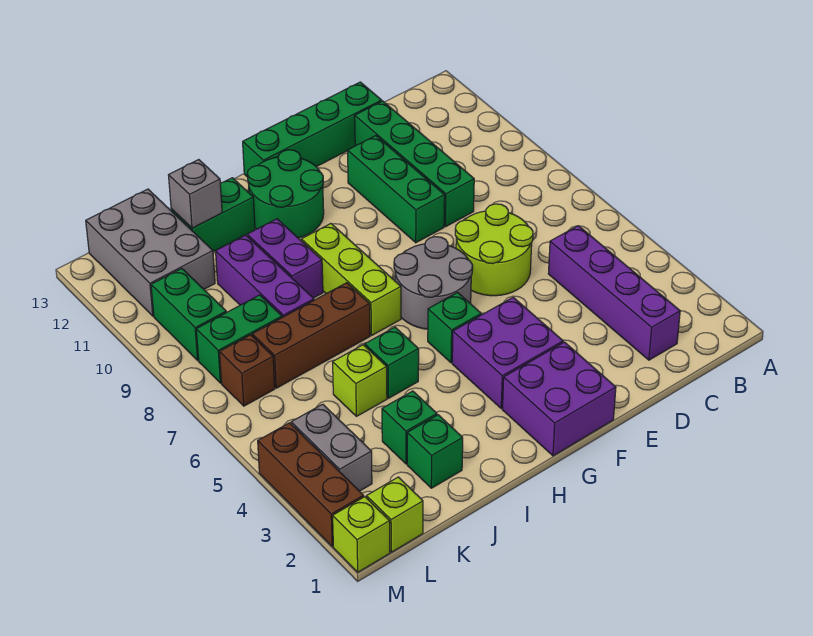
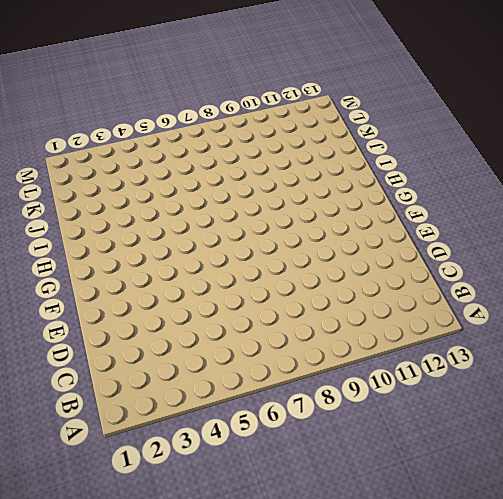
none -> purple brick C2:C5 level 1
none -> lime round brick D6:E7 level 1
none -> green brick D9:D12 level 1

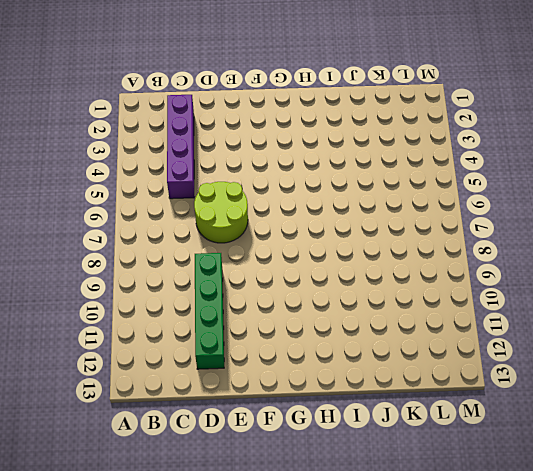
none -> green brick D13:G13 level 1
none -> green brick E9:E11 level 1
none -> purple brick F1:G2 level 1

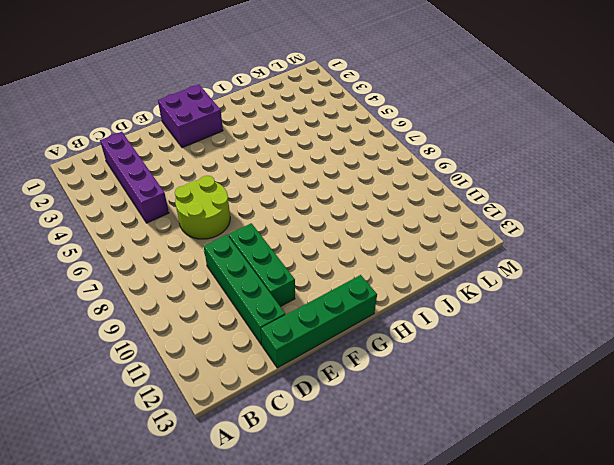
none -> purple brick F3:G4 level 1
none -> grey round brick F6:G7 level 1
none -> green brick G5 level 1

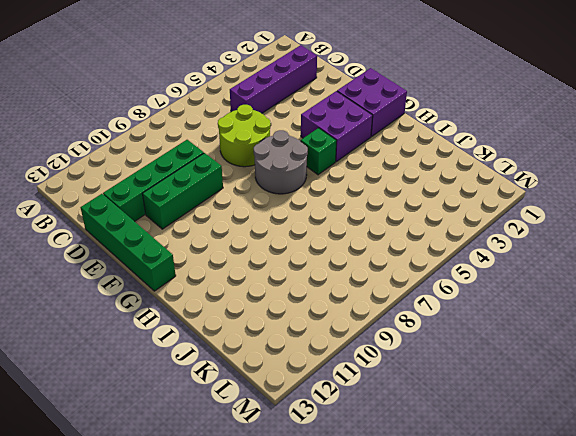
none -> green round brick G11:H12 level 1
none -> lime brick H7:H9 level 1
none -> green brick I5 level 1

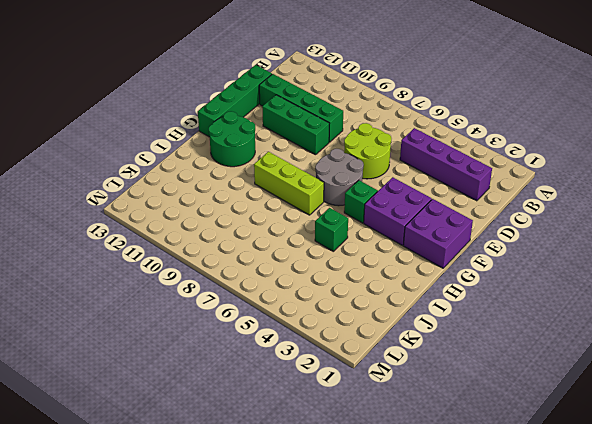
none -> brown brick I7:K7 level 1
none -> purple brick I9:I10 level 1
none -> green brick I12:J12 level 1

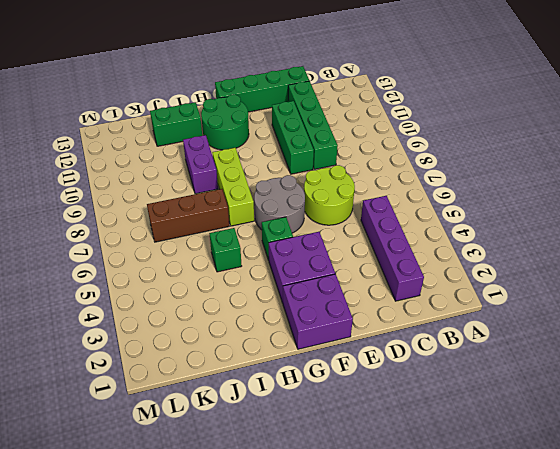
none -> green brick J2 level 1
none -> green brick J3 level 1
none -> lime brick J5 level 1

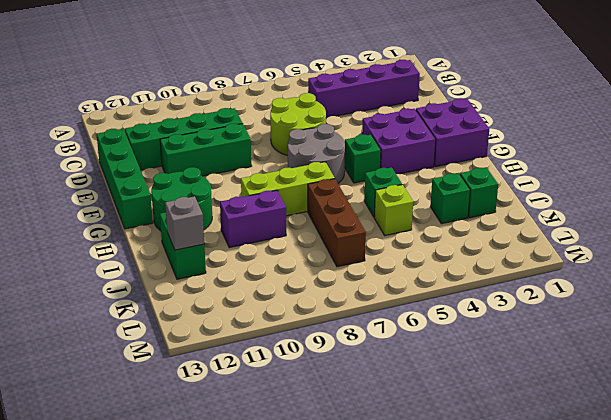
none -> purple brick J8:J10 level 1
none -> green brick K8:L8 level 1
none -> grey brick K11:L13 level 1

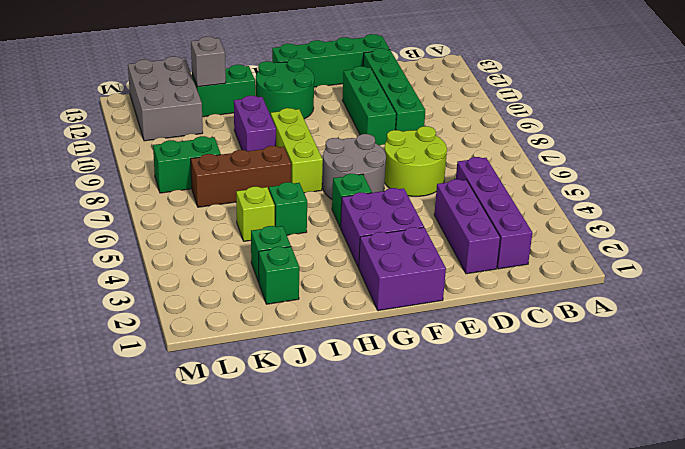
purple brick D2:D4 level 1 -> purple brick J8:J10 level 1
none -> lime brick L1 level 1
none -> grey brick L3:L4 level 1
none -> brown brick L7 level 1

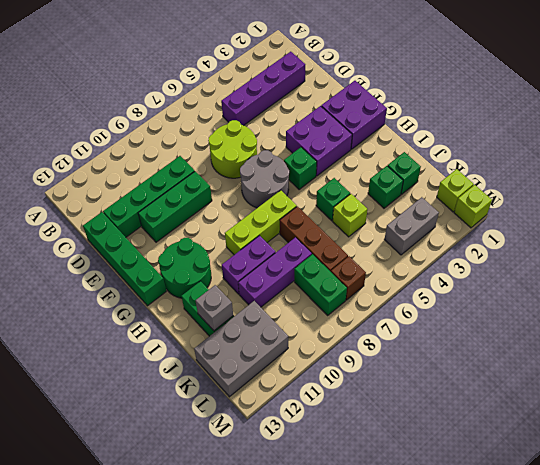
none -> green brick L9:L10 level 1
none -> brown brick M2:M4 level 1

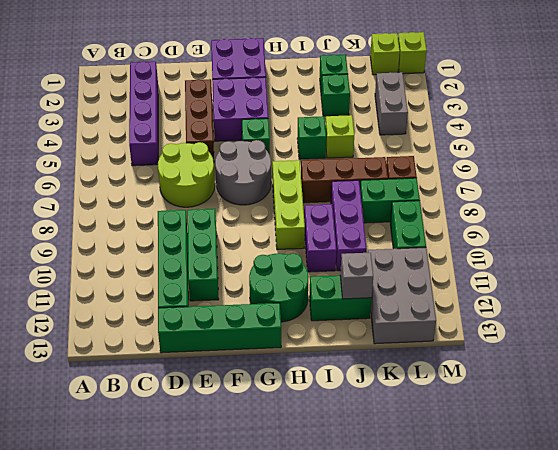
brown brick E3:E5 level 1 -> brown brick M2:M4 level 1

